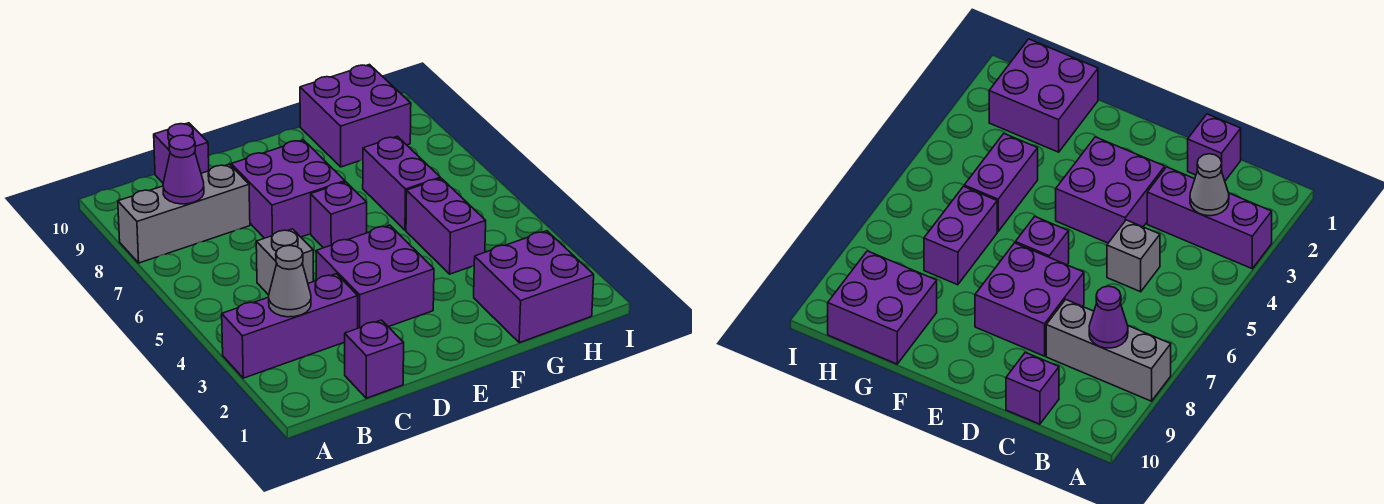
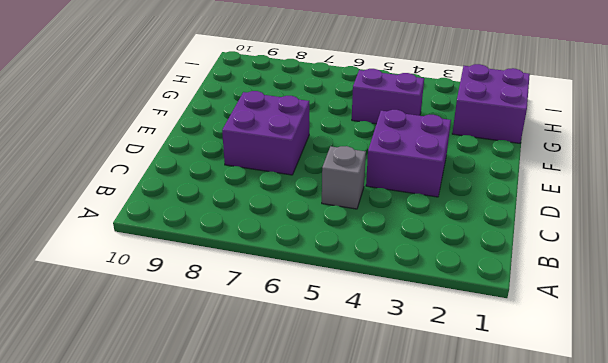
none -> purple brick A3:C3 level 1
none -> grey brick A8:C8 level 1
none -> purple brick C1 level 1

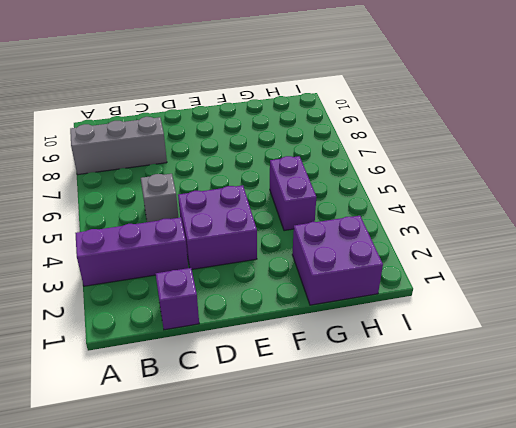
none -> purple brick C10 level 1
none -> purple brick D7:E8 level 1
none -> purple brick E6 level 1

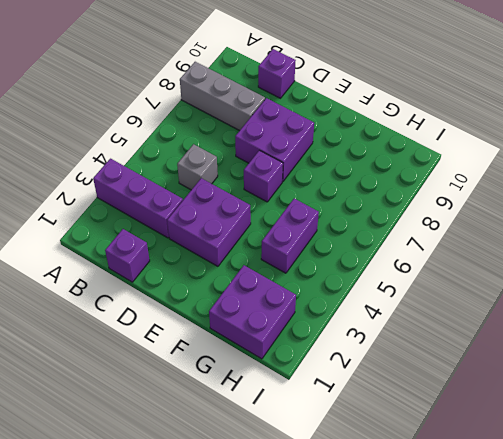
none -> purple brick G6:G7 level 1
none -> purple brick G9:H10 level 1
none -> grey cone B3 level 2

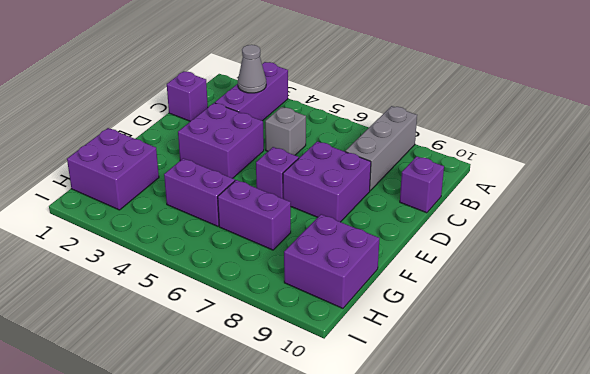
none -> purple cone B8 level 2

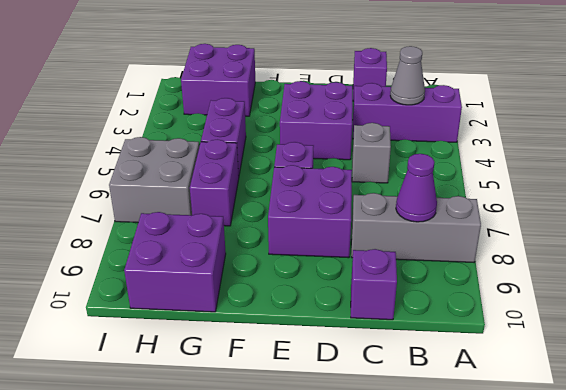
grey brick H6:I7 level 1 -> none

